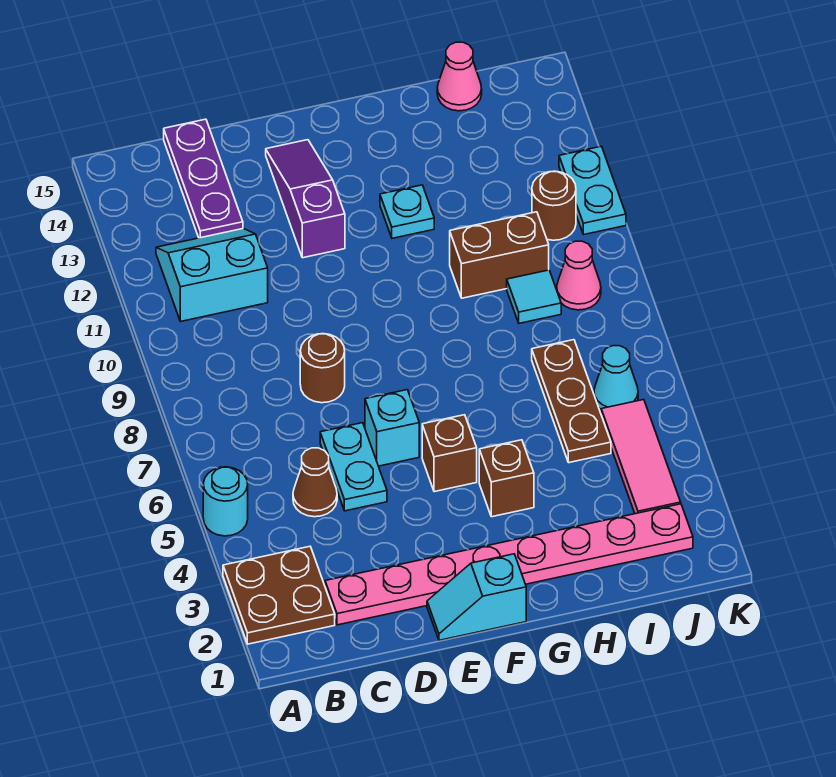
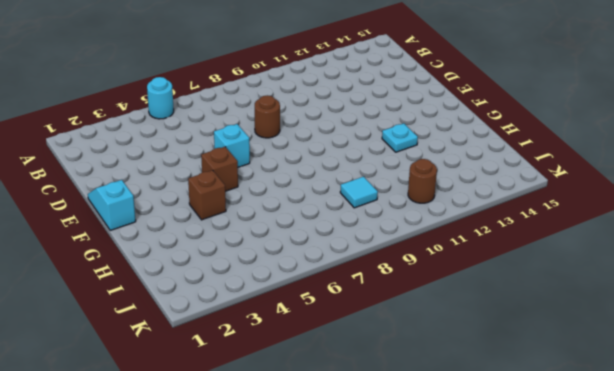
none -> brown plate A2:B3 level 1
none -> cyan slope B11:C12 level 1 top 11
none -> pink plate C2:J2 level 1

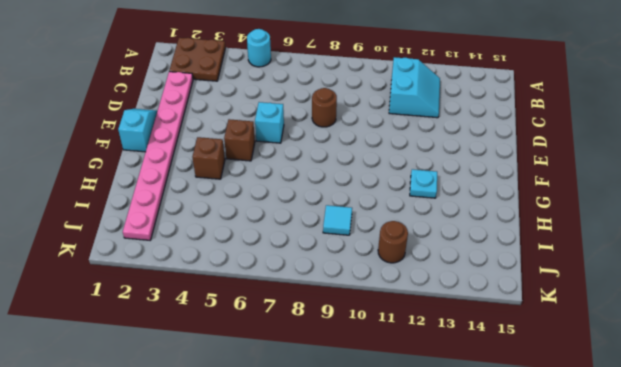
none -> brown cone C5 level 1
none -> purple plate C13:C15 level 1
none -> cyan plate D5:D6 level 1

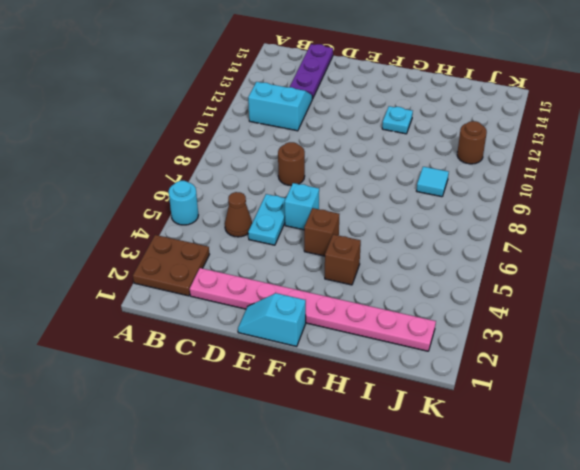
none -> purple slope E12:E14 level 1 top 12
none -> brown brick H10:I10 level 1
none -> brown plate I5:I7 level 1

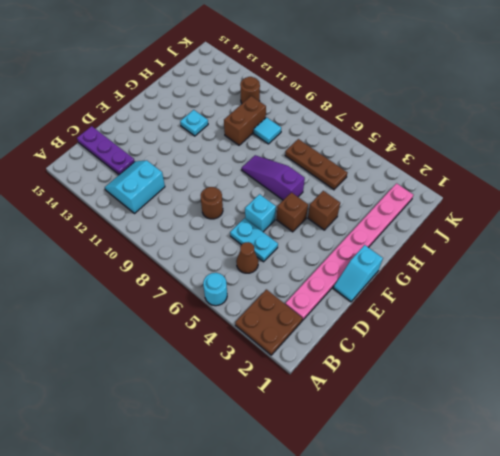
purple slope G6:G8 level 1 top 6 -> purple slope E12:E14 level 1 top 12
none -> pink cone I15 level 1
none -> pink tile J3:J5 level 1
none -> cyan cone J6 level 1

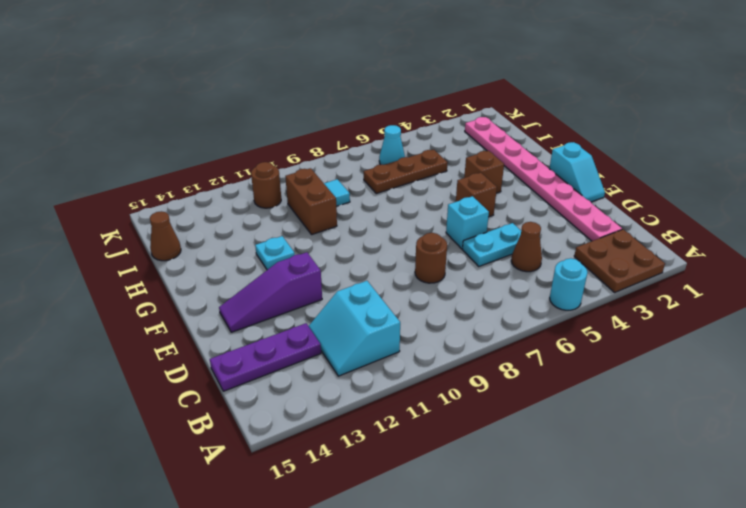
brown cone I15 level 1 -> pink cone I15 level 1
none -> pink tile J3:J5 level 1
none -> pink cone J9 level 1
none -> cyan plate K11:K12 level 1

